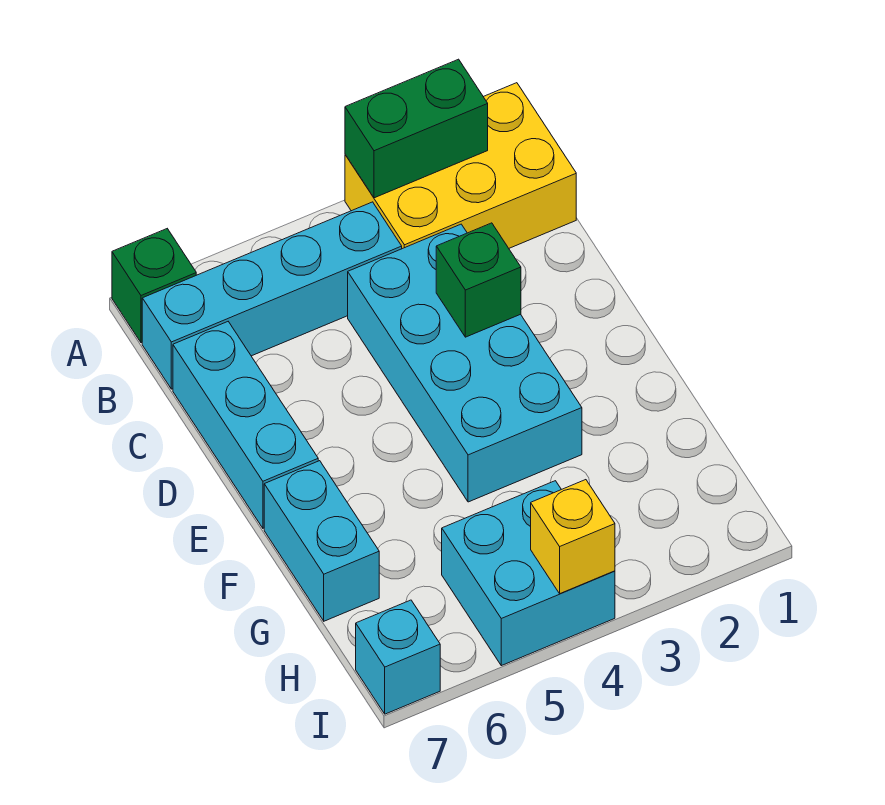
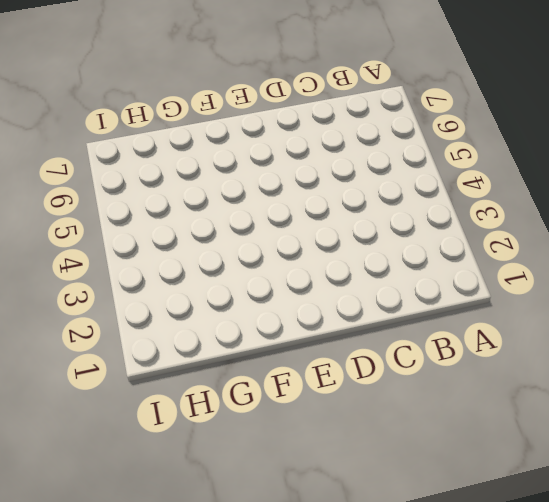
none -> yellow brick A1:B3 level 1
none -> green brick A7 level 1

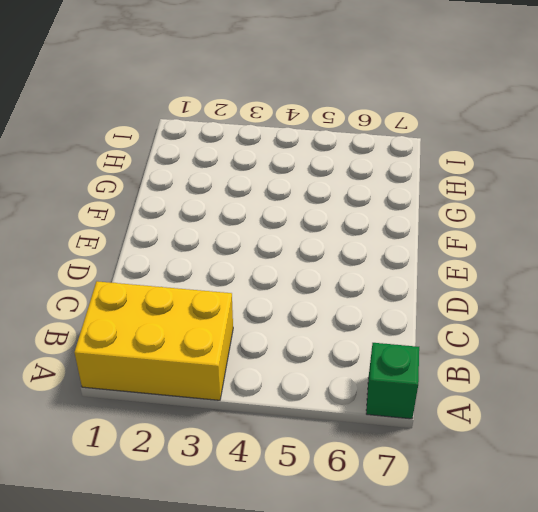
none -> cyan brick B4:B7 level 1
none -> cyan brick C3:F4 level 1

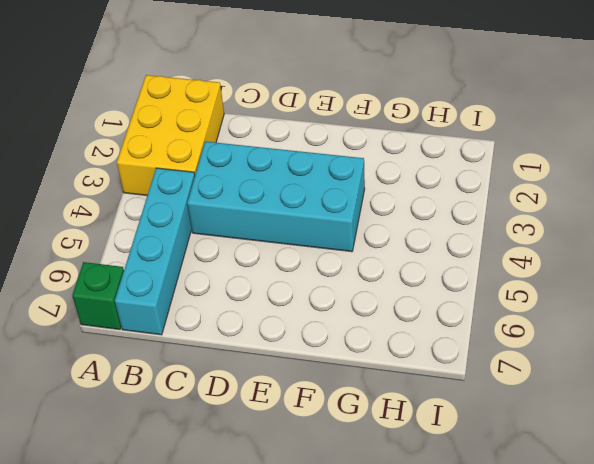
none -> cyan brick C7:E7 level 1
none -> cyan brick F7:G7 level 1

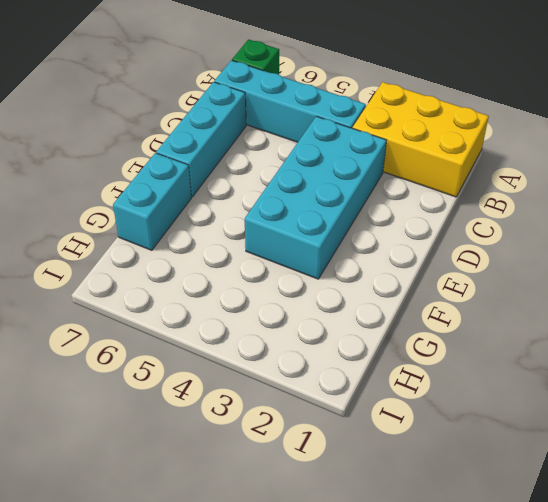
none -> cyan brick H4:I5 level 1
none -> cyan brick I7 level 1

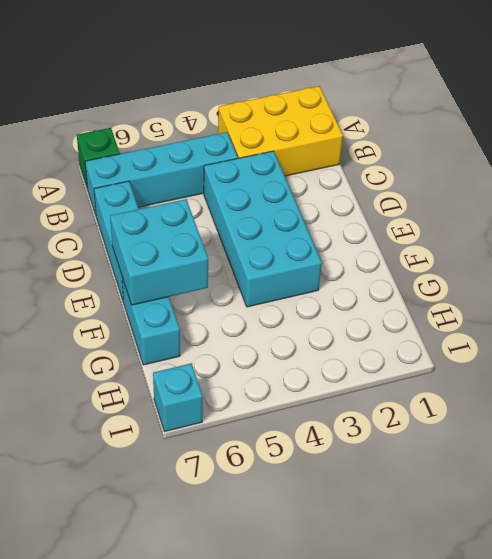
cyan brick E6:F7 level 2 -> cyan brick H4:I5 level 1
none -> green brick A2:A3 level 2
none -> green brick D3 level 2

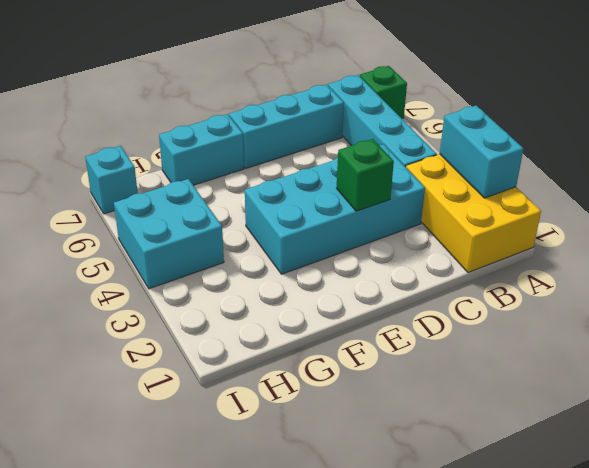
cyan brick A2:A3 level 2 -> green brick A2:A3 level 2
none -> yellow brick I4 level 2

